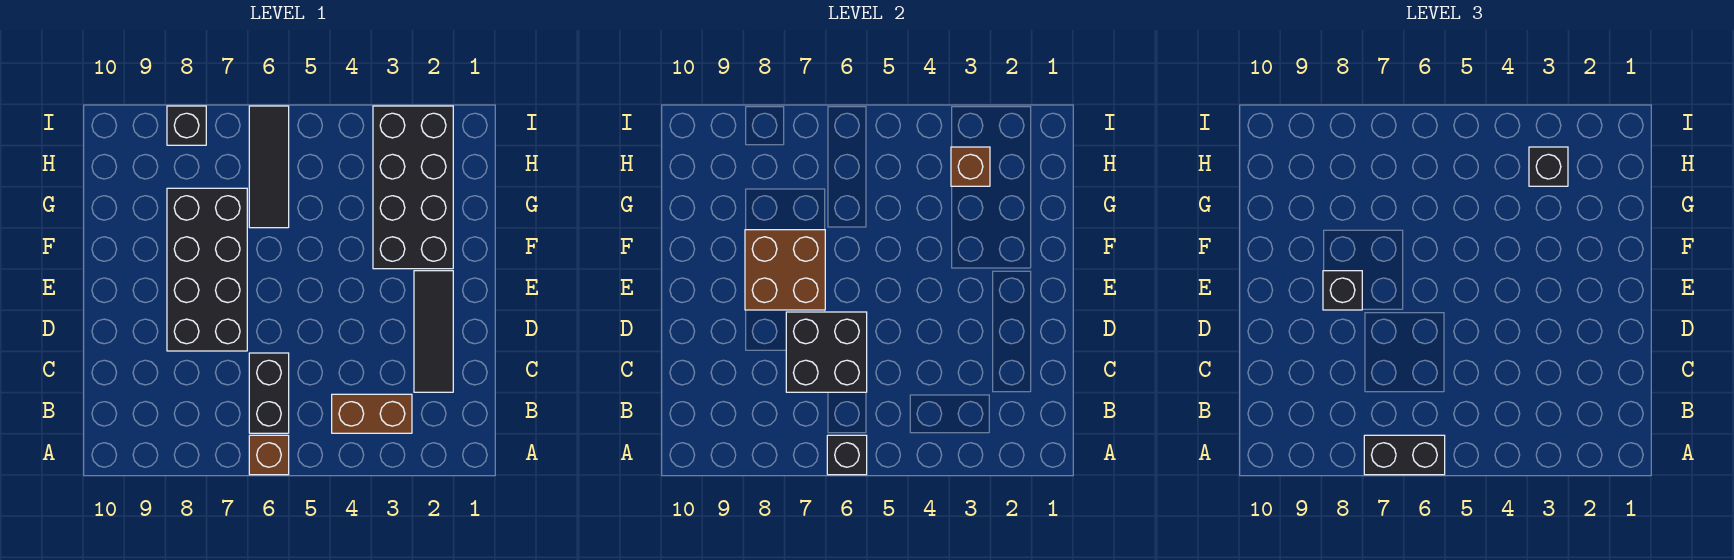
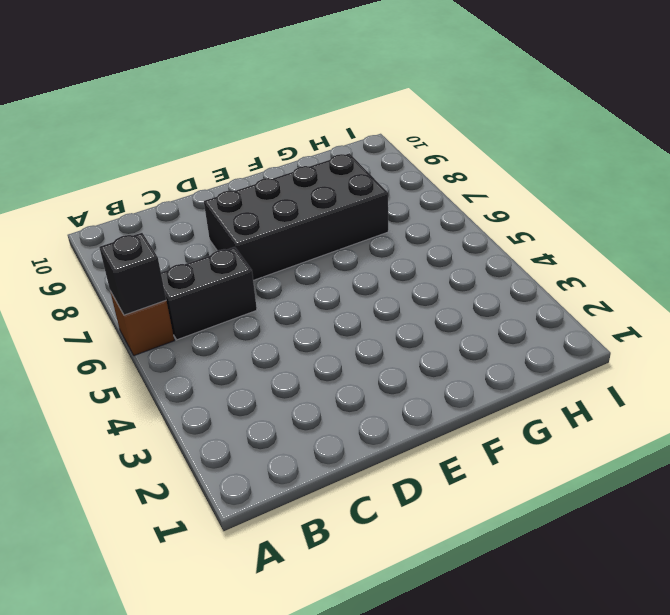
none -> brown brick B3:B4 level 1
none -> black tile C2:E2 level 1
none -> black brick F2:I3 level 1

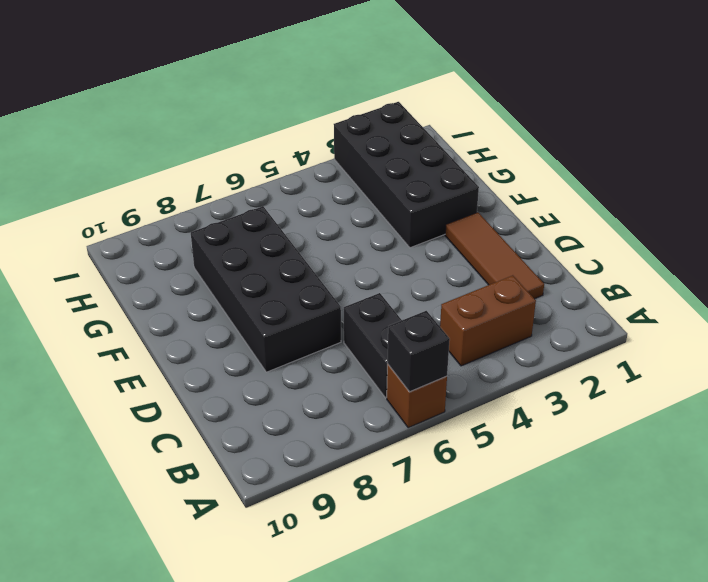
brown tile C2:E2 level 1 -> black tile C2:E2 level 1
none -> black tile G6:I6 level 1
none -> black brick I8 level 1
none -> black brick C6:D7 level 2

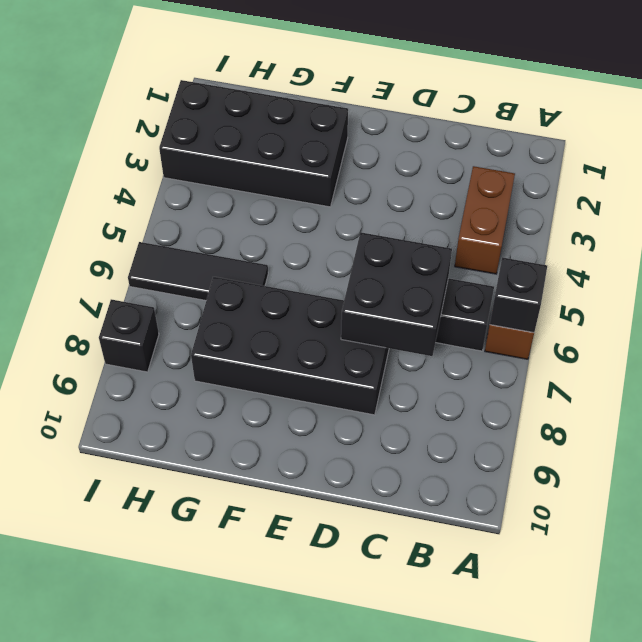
none -> black tile C2:E2 level 1
none -> brown brick E7:F8 level 2
none -> brown brick H3 level 2

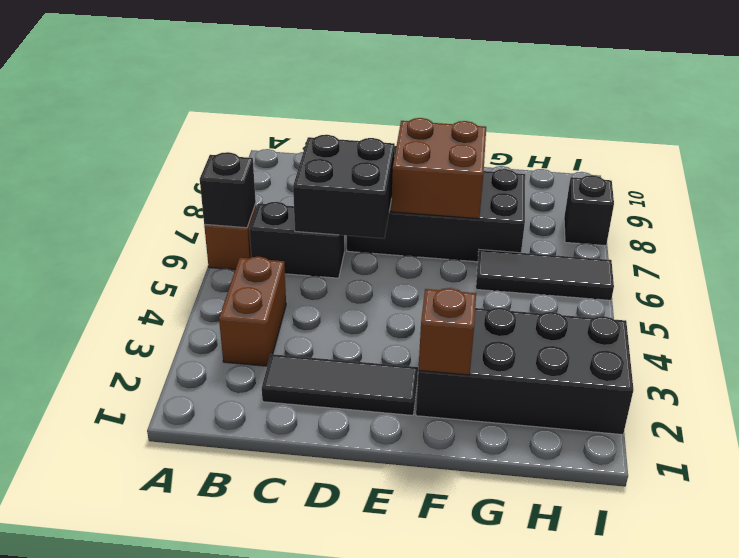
brown brick F2 level 2 -> brown brick H3 level 2
none -> black brick A6:A7 level 3
none -> black brick E8 level 3
none -> black brick H3 level 3

